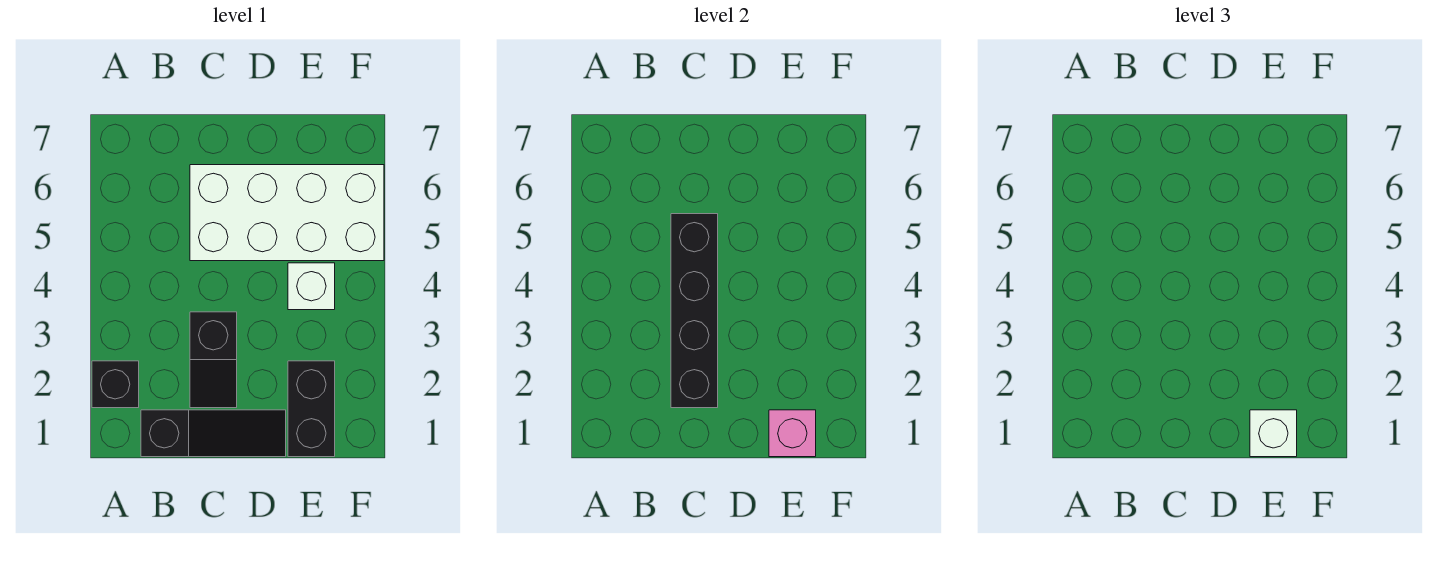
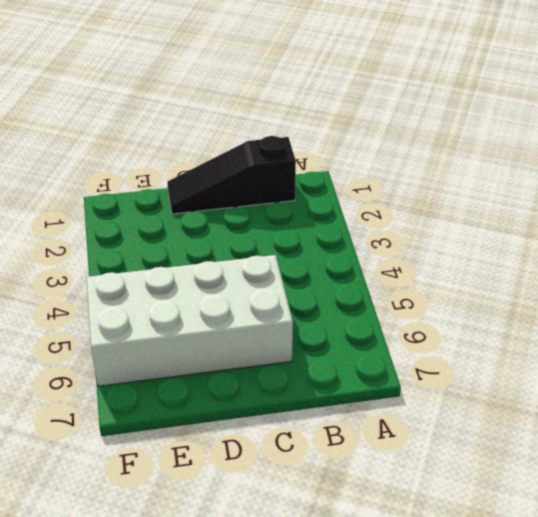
none -> black brick A2 level 1
none -> black slope C2:C3 level 1 top 3

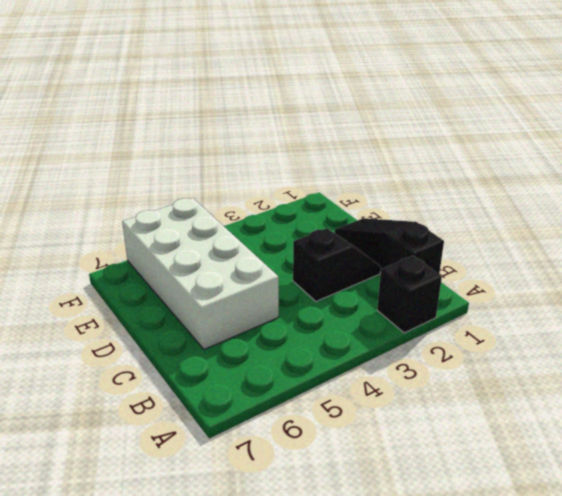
none -> black brick E1:E2 level 1
none -> white brick E4 level 1

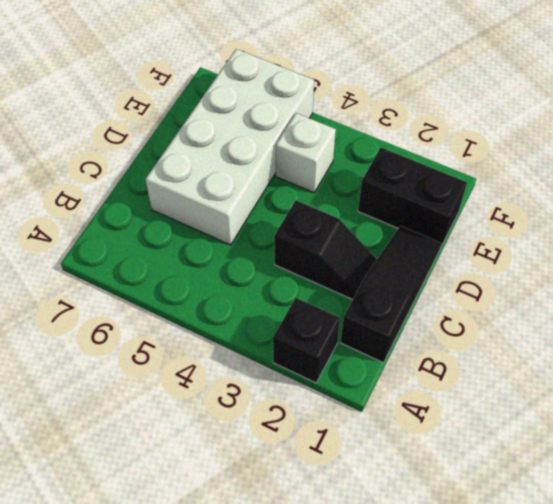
none -> black brick C2:C5 level 2
none -> pink brick E1 level 2

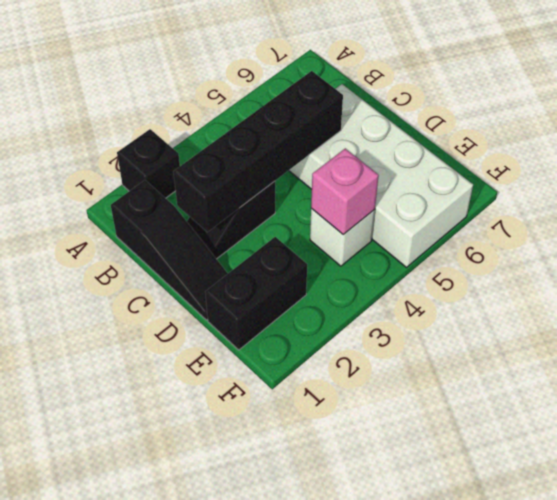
pink brick E4 level 2 -> pink brick E1 level 2
none -> white brick E1 level 3

